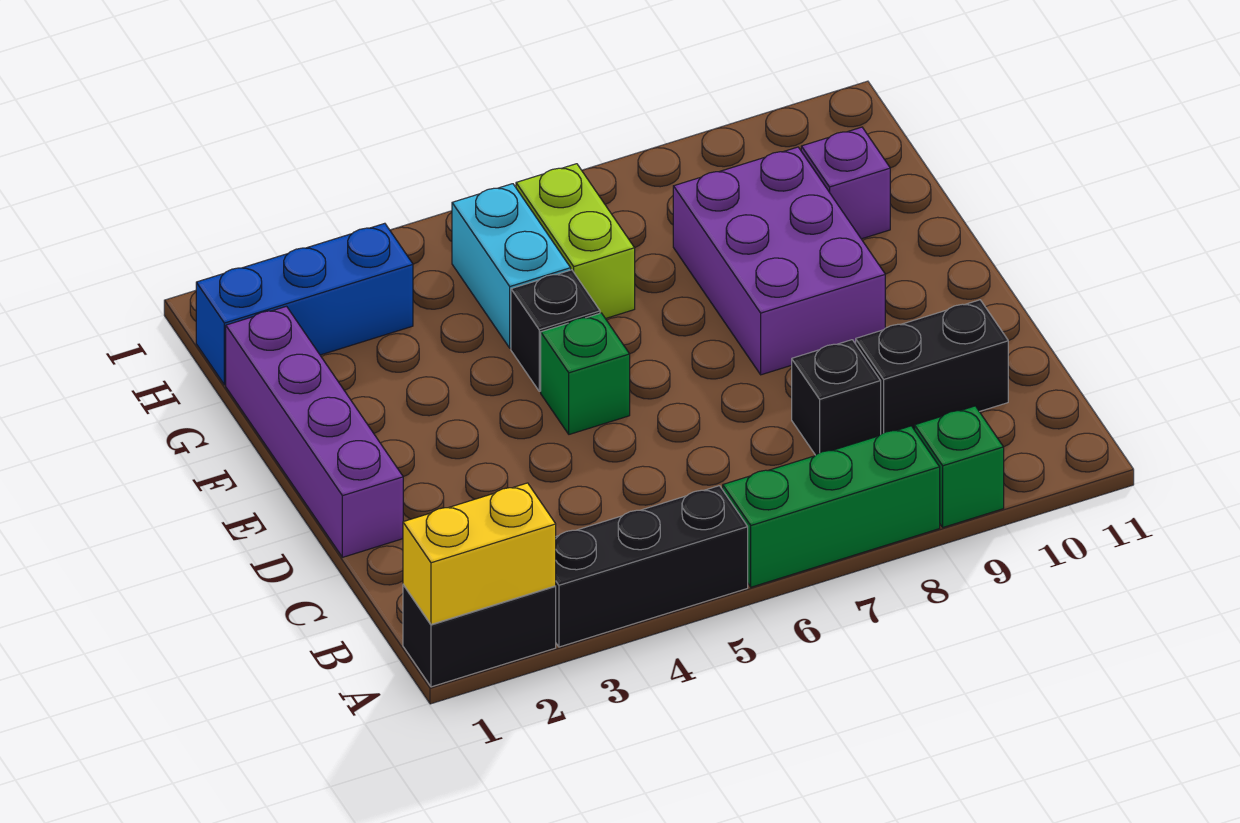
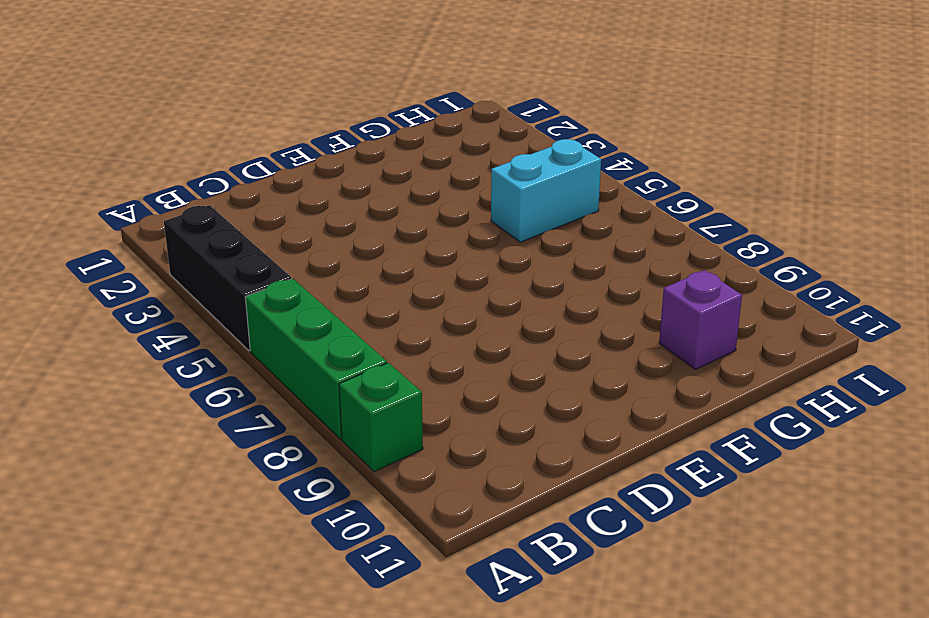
none -> black brick A1:A2 level 1
none -> black brick C8 level 1
none -> black brick C9:C10 level 1

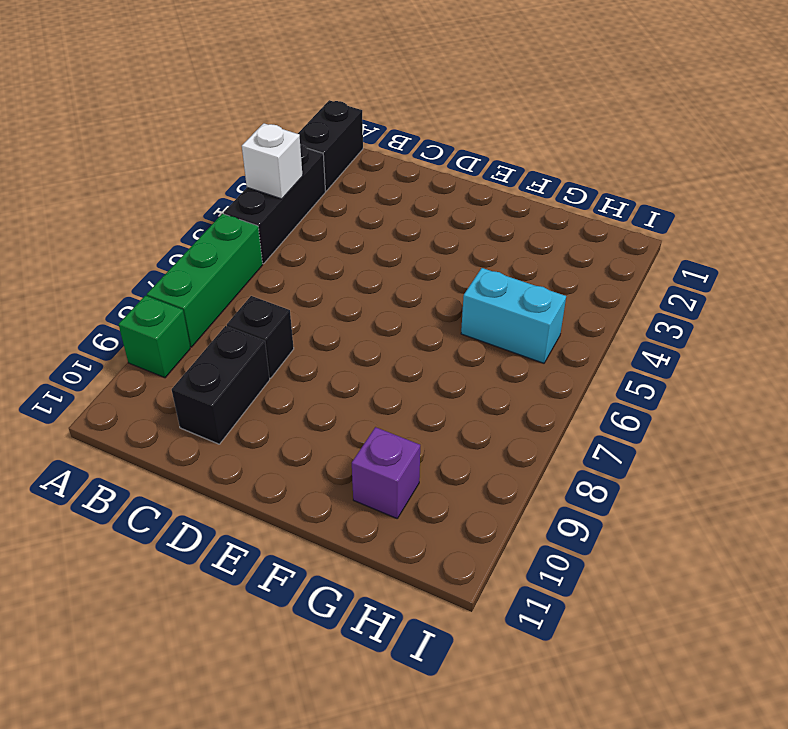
white brick A4 level 2 -> none
none -> purple brick D1:G1 level 1
none -> green brick E5 level 1
none -> purple brick E8:G9 level 1

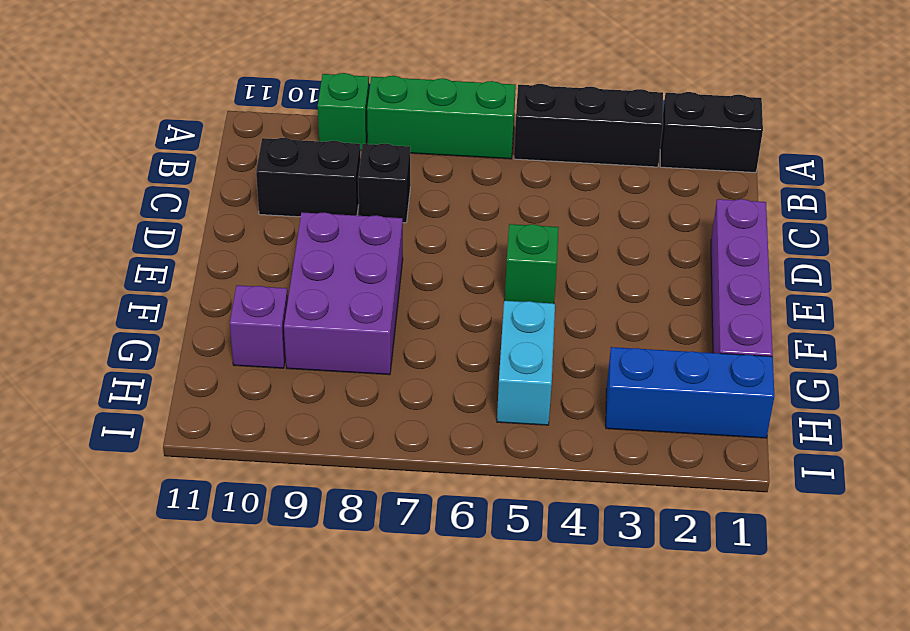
none -> black brick F5 level 1
none -> lime brick G6:H6 level 1
none -> yellow brick A1:A2 level 2

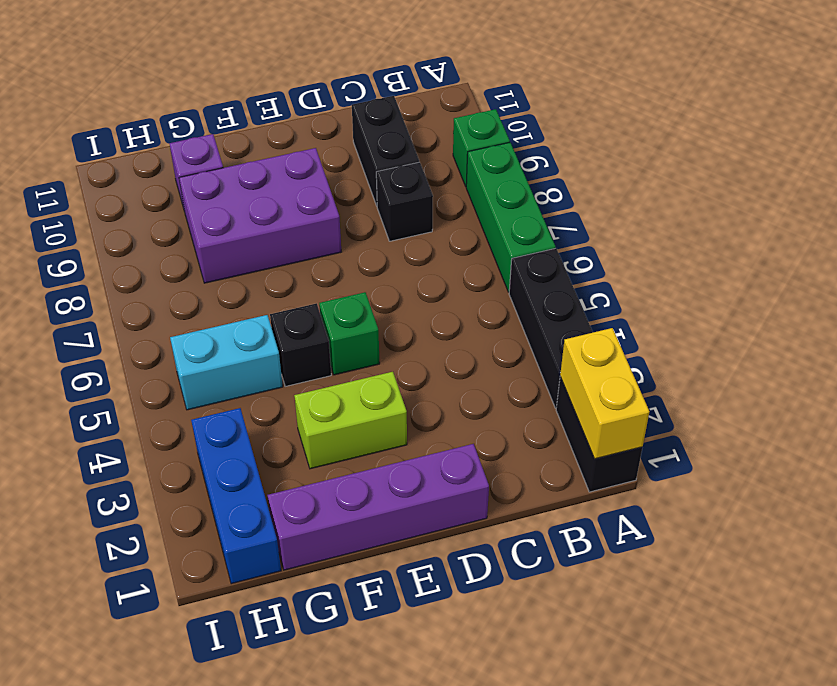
lime brick E3:F3 level 1 -> lime brick G6:H6 level 1

